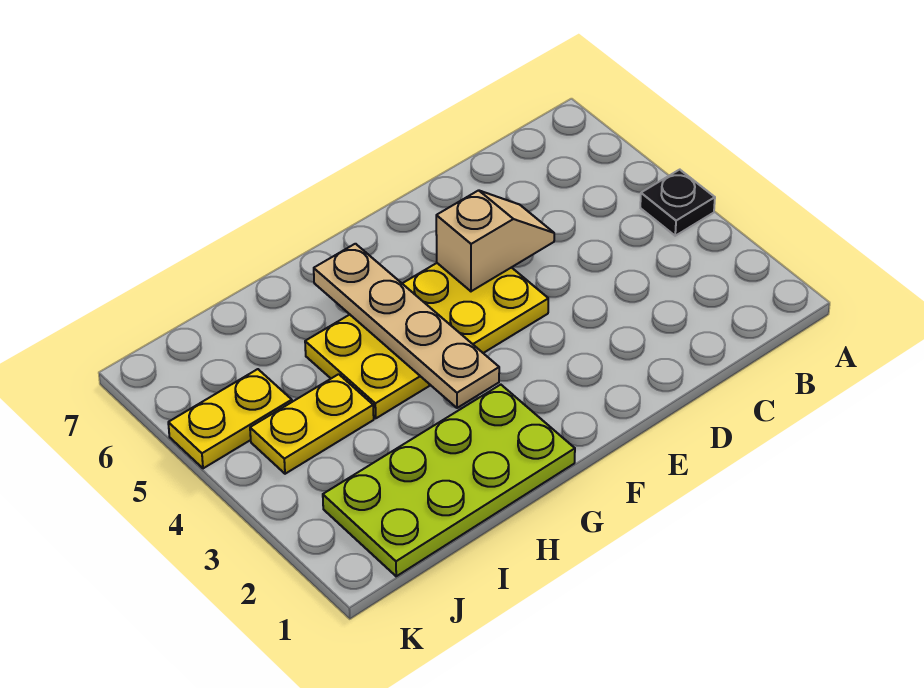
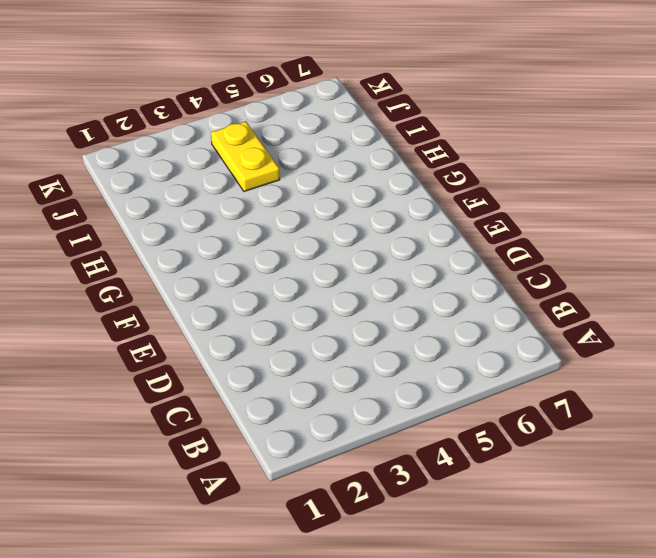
none -> black plate A4 level 1
none -> yellow plate E4:H5 level 1

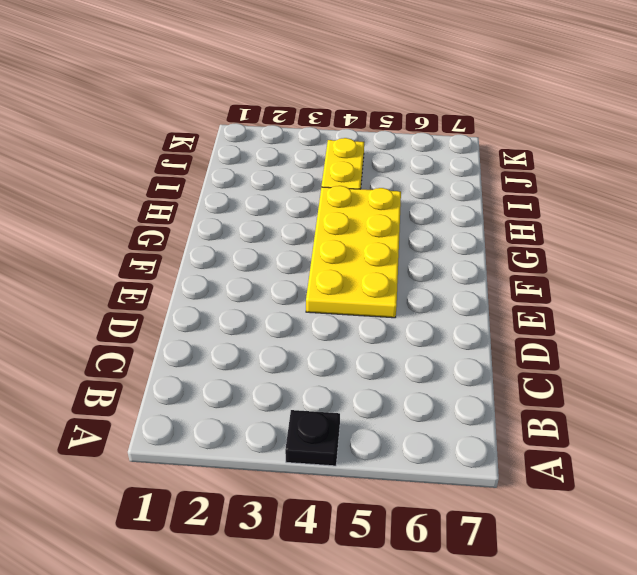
none -> lime plate G1:J2 level 1
none -> yellow plate J5:K5 level 1

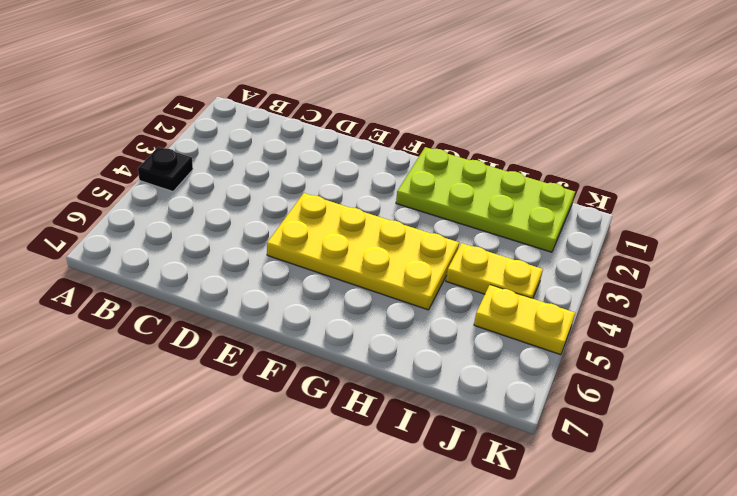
none -> tan slope D5:E5 level 2 top E
none -> tan plate G3:G6 level 2

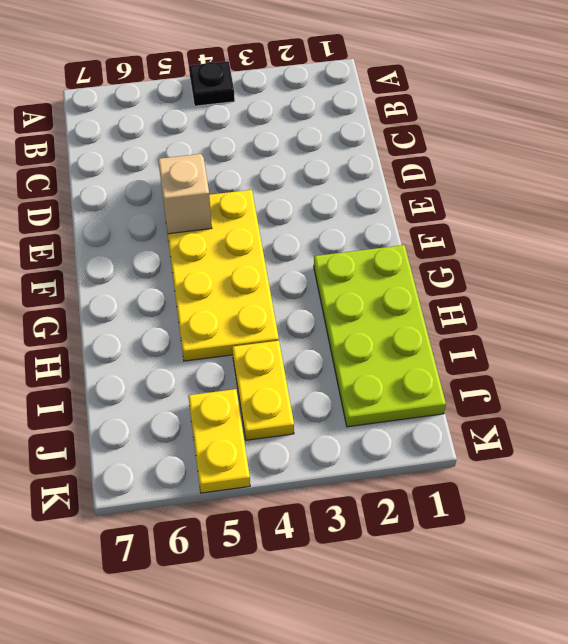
none -> tan plate G3:G6 level 2

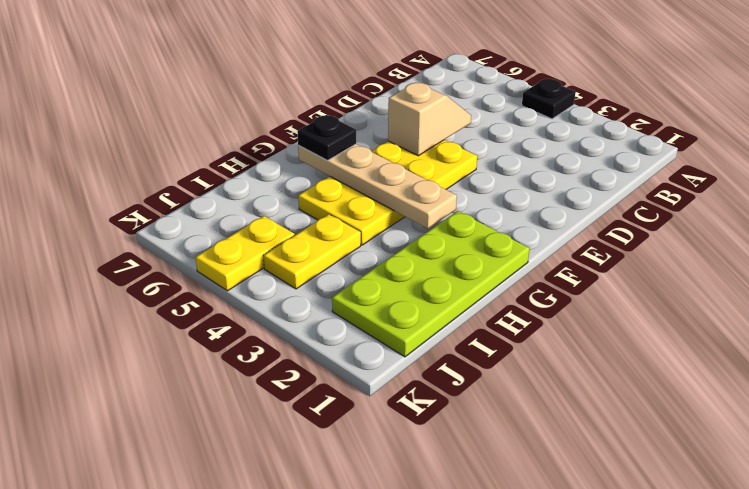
black plate G6 level 3 -> none

